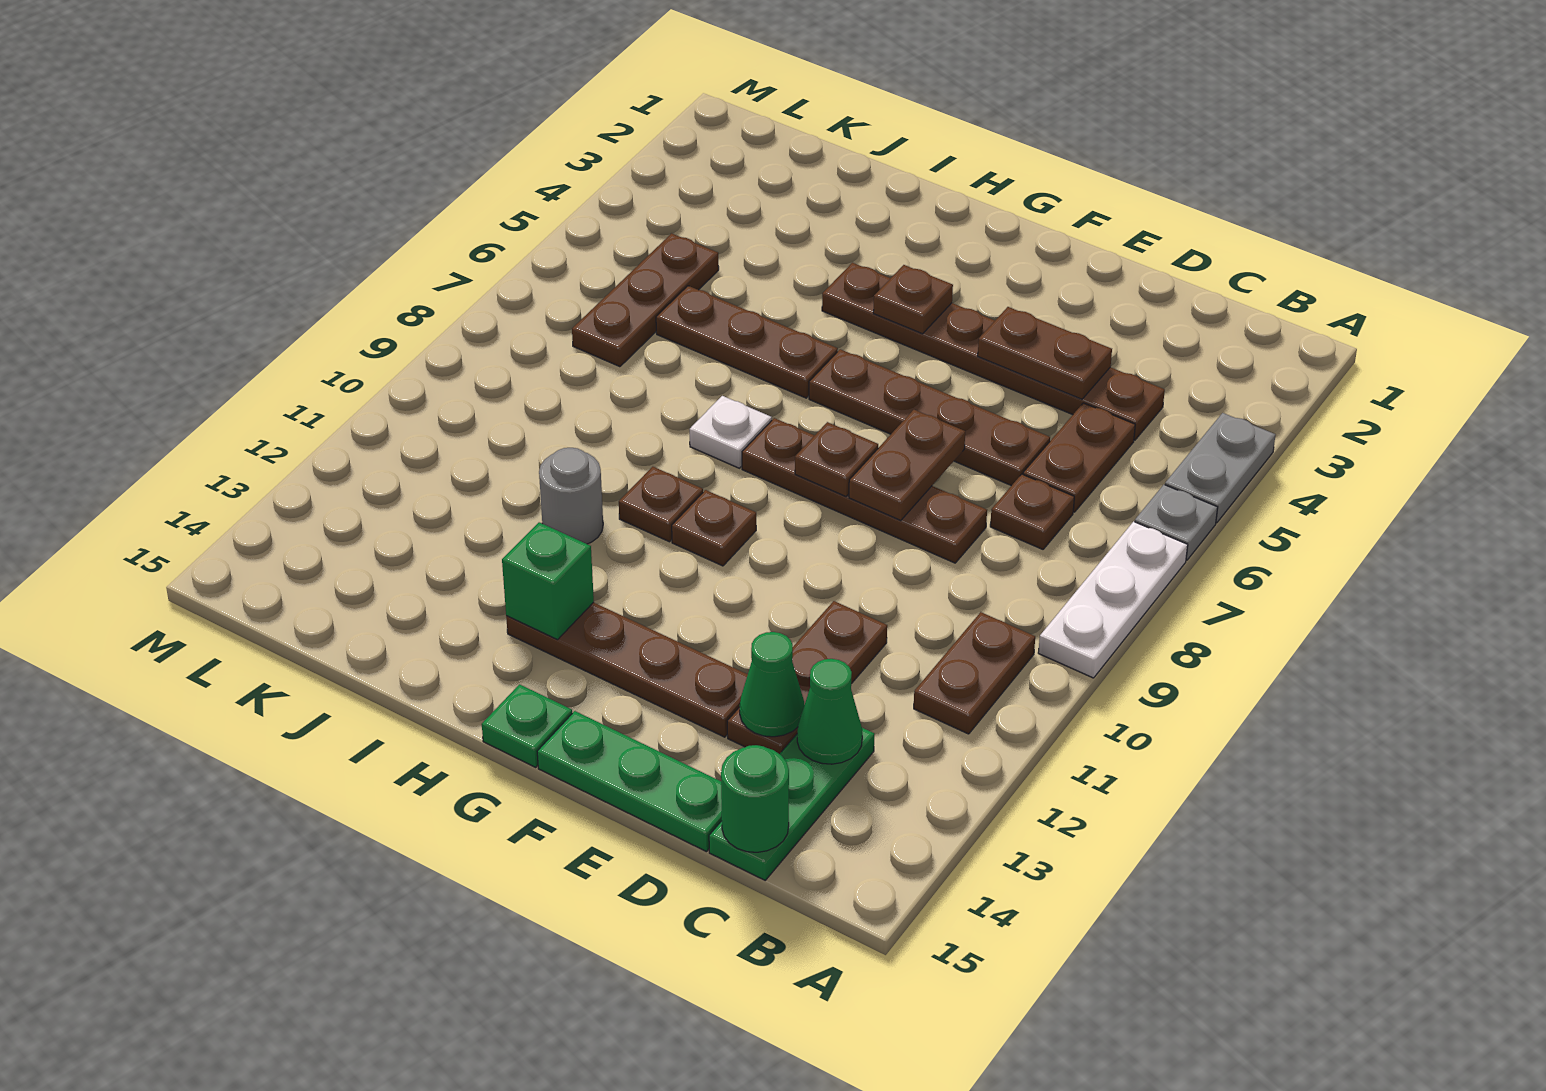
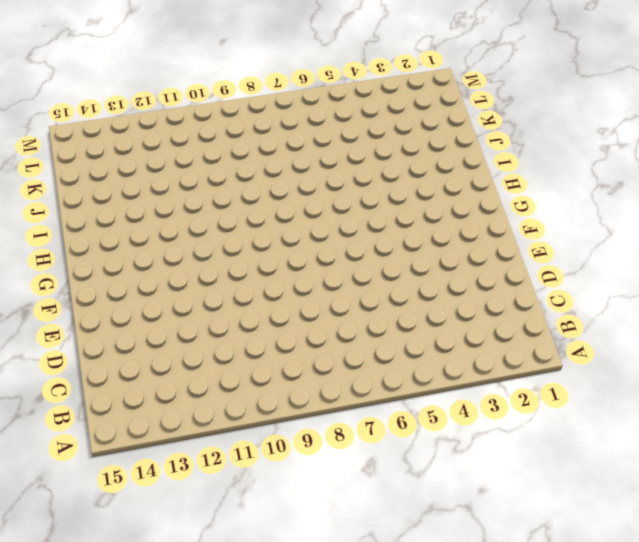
none -> grey plate A4:A5 level 1
none -> grey plate A6 level 1
none -> white plate A7:A9 level 1

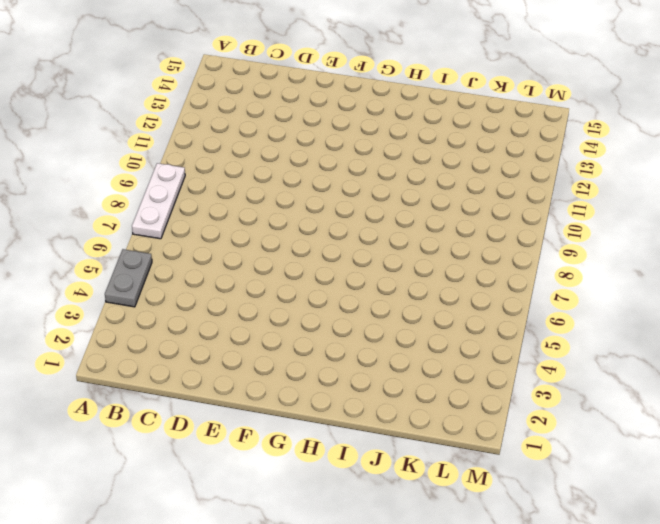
none -> grey plate A6 level 1
none -> brown plate B10:B11 level 1
none -> brown plate C4:H4 level 1

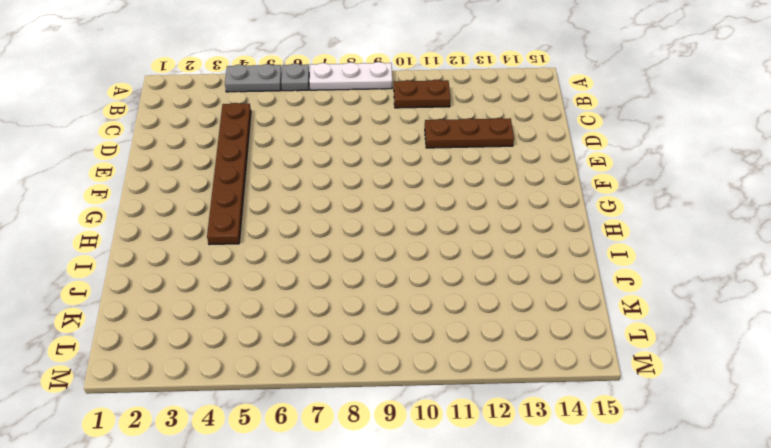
none -> brown plate C5:C6 level 1
none -> brown plate C7 level 1
none -> green plate C13:C15 level 1

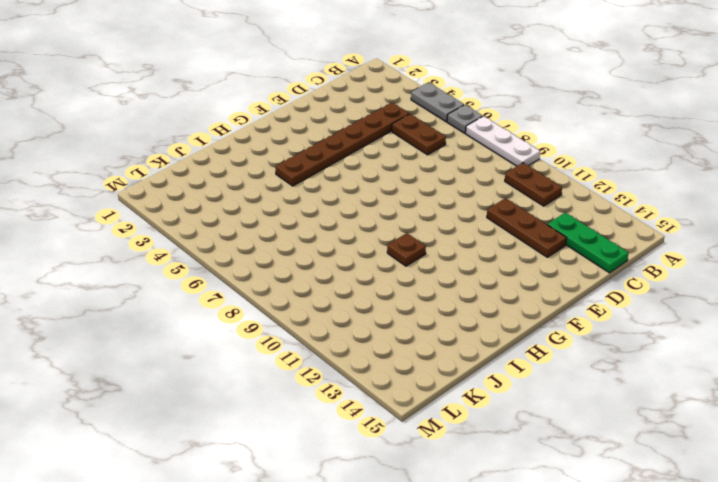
none -> brown plate C7 level 1
none -> brown plate D6:G6 level 1
none -> brown plate D8:G8 level 1

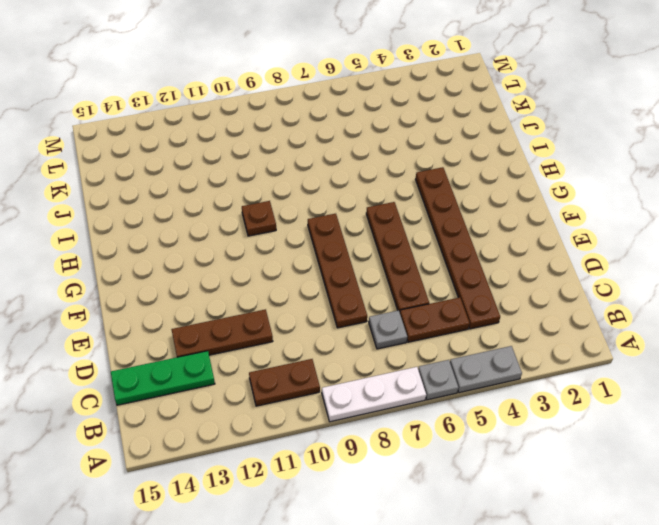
grey plate C7 level 1 -> brown plate C7 level 1
none -> green plate D15:F15 level 1
none -> brown plate E13:H13 level 1
none -> brown plate G10 level 1

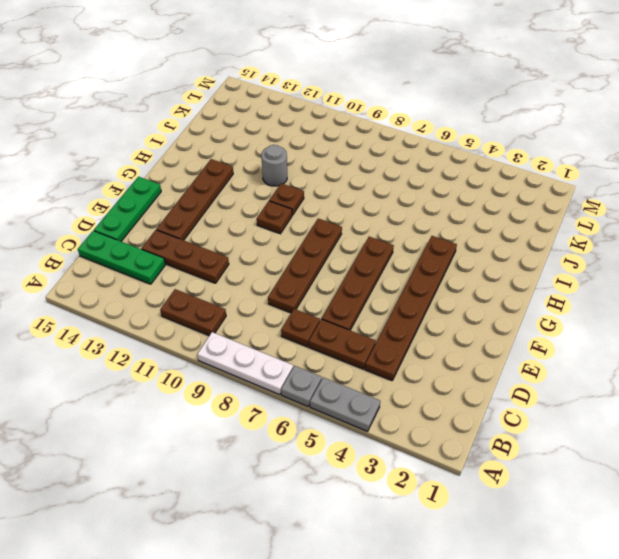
none -> green plate G15 level 1
none -> brown plate H6:J6 level 1
none -> white plate H8 level 1

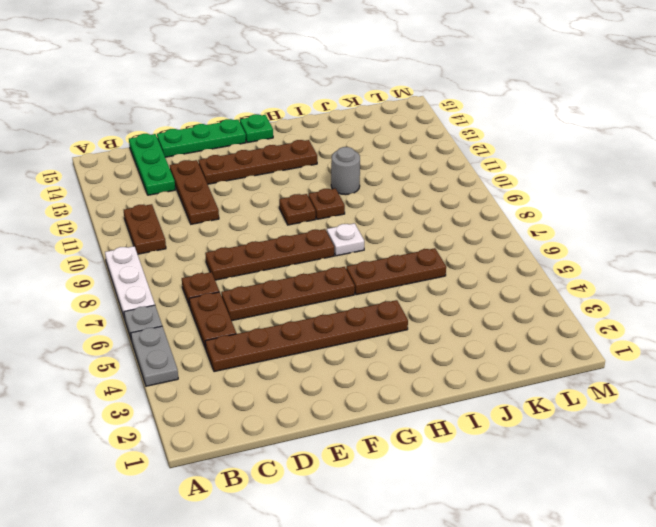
none -> brown plate K5:K7 level 1
none -> green cone C13 level 2
none -> green round brick C15 level 2

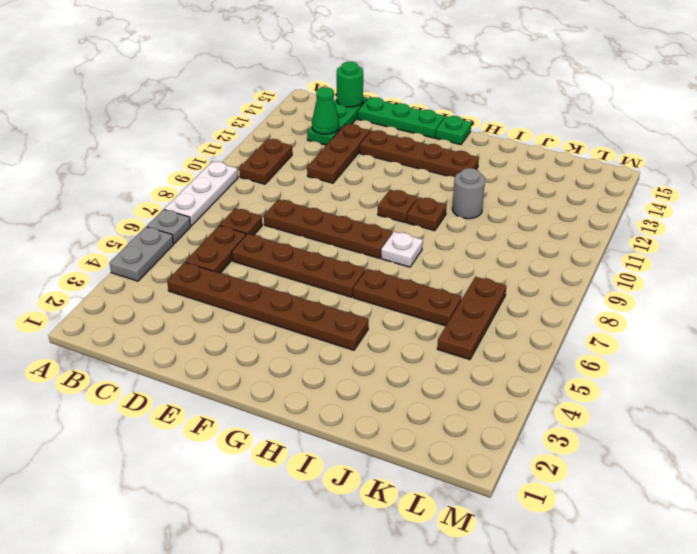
none -> brown plate D4:E4 level 2
none -> green cone D13 level 2
none -> brown plate E7:E8 level 2

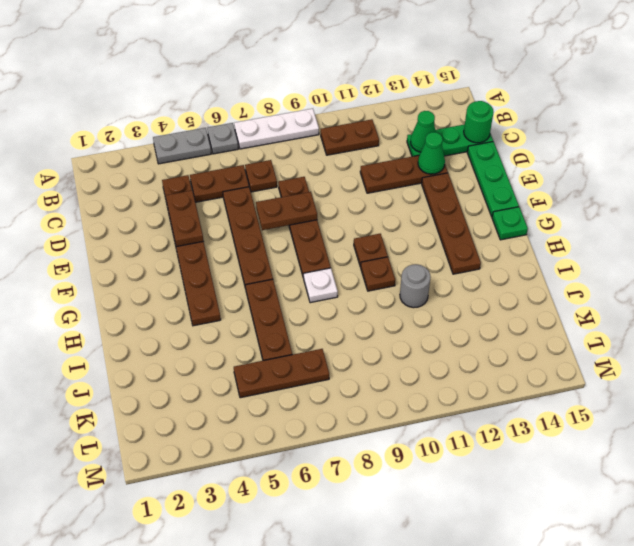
none -> brown plate F8 level 2
none -> brown plate G4 level 2
none -> green brick H13 level 2

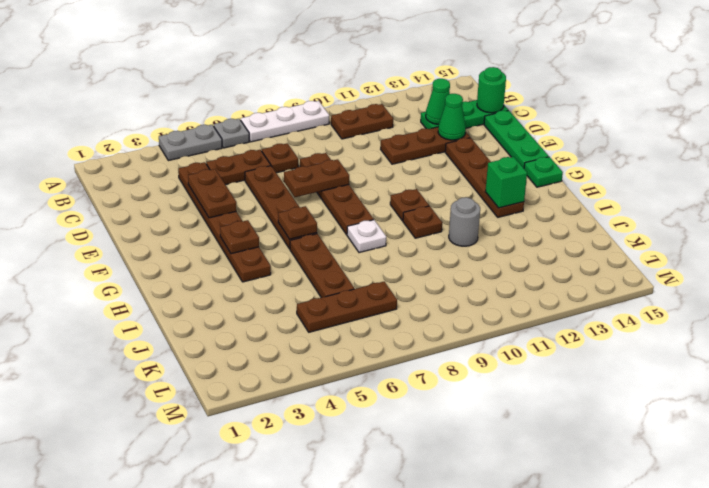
brown plate G6 level 2 -> brown plate F8 level 2

